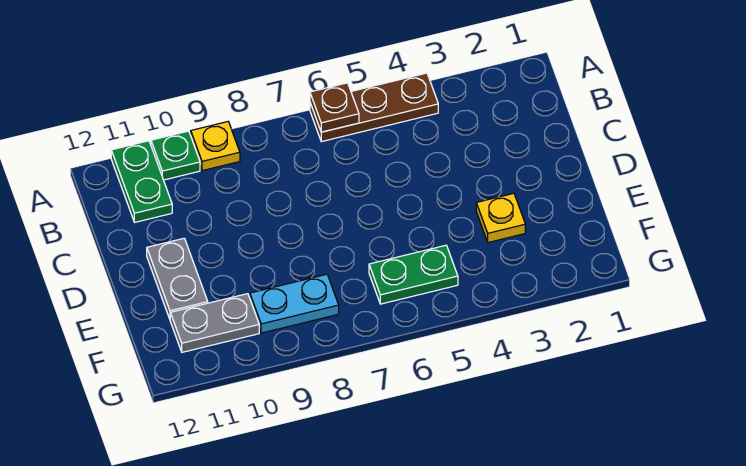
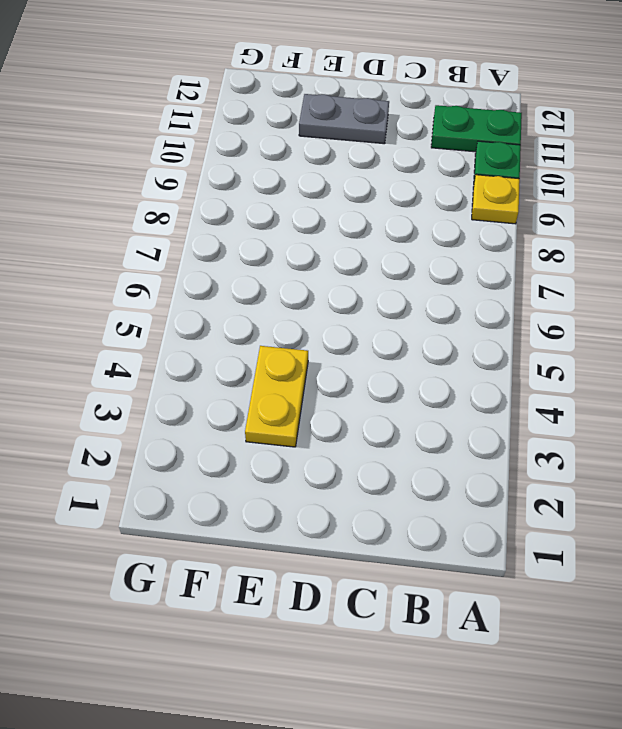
yellow plate E3:E4 level 1 -> yellow plate E3 level 1
none -> brown plate A4:A6 level 1
none -> green plate F5:F6 level 1

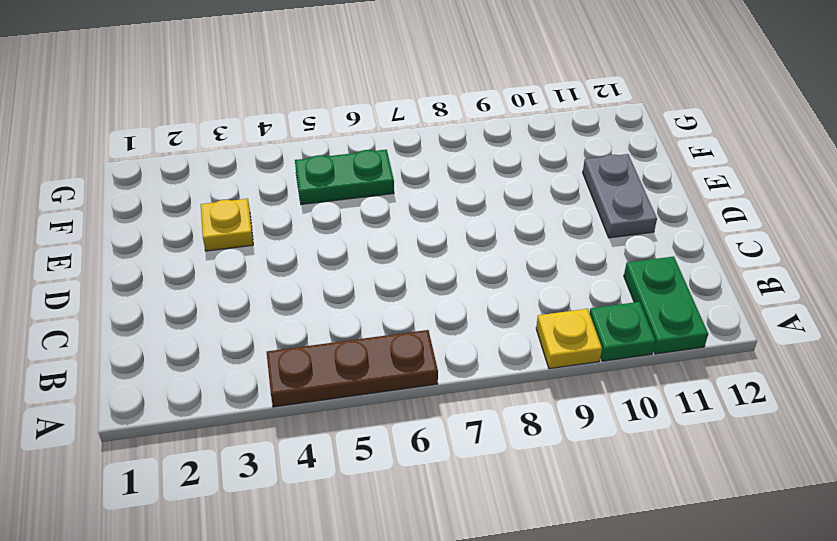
none -> cyan plate F8:F9 level 1
none -> grey plate F10:F11 level 1

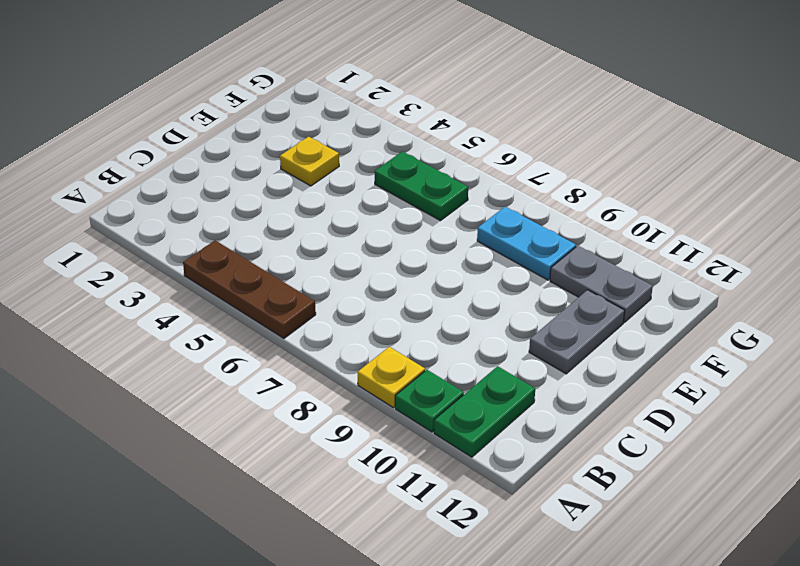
none -> brown plate A6 level 2

